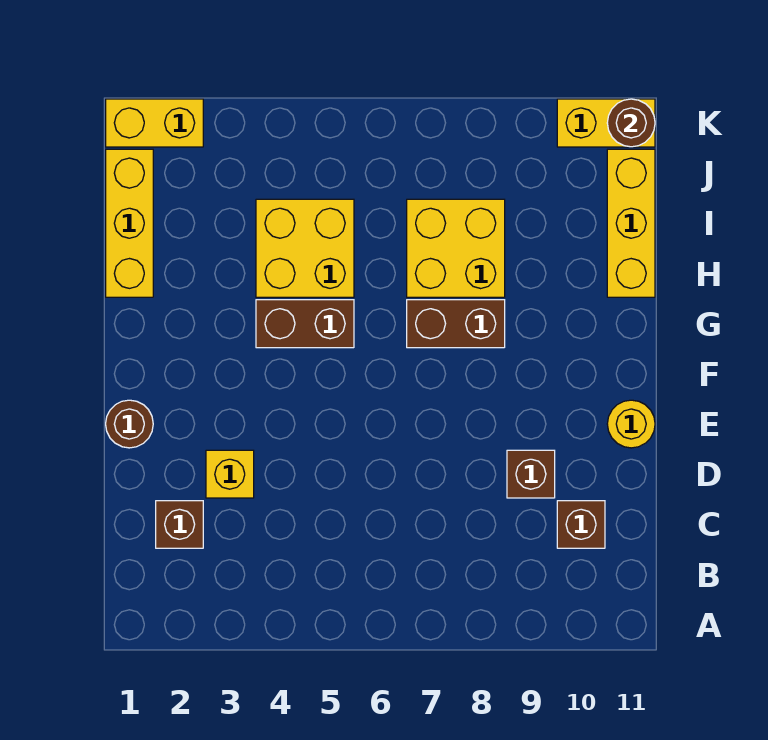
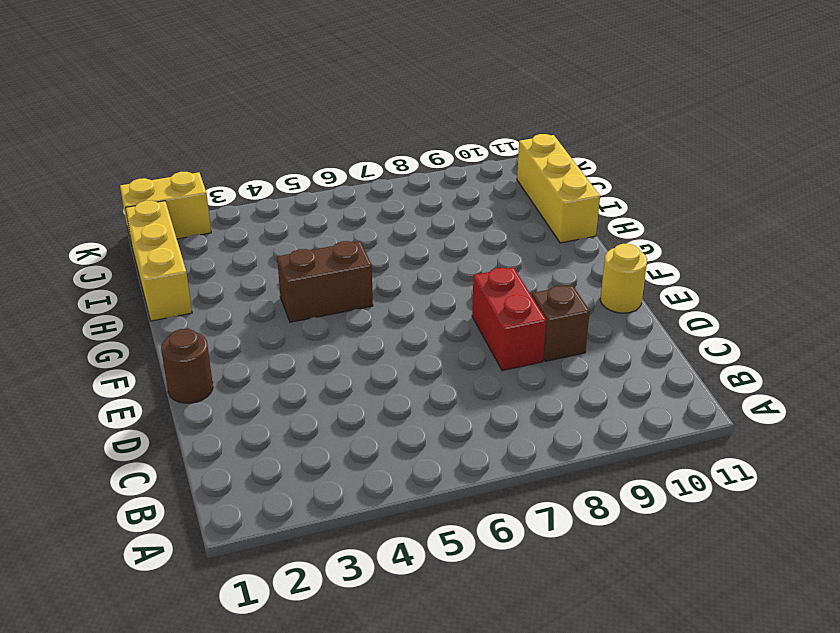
red brick D8:E8 level 1 -> none
none -> brown brick C2 level 1
none -> brown brick C10 level 1
none -> yellow brick D3 level 1

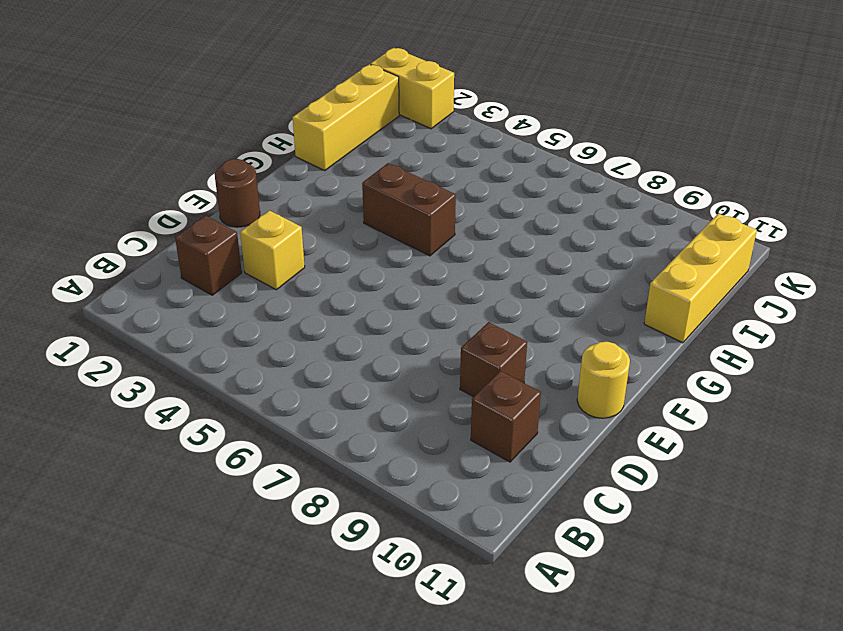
none -> brown brick G7:G8 level 1
none -> yellow brick H4:I5 level 1
none -> yellow brick H7:I8 level 1

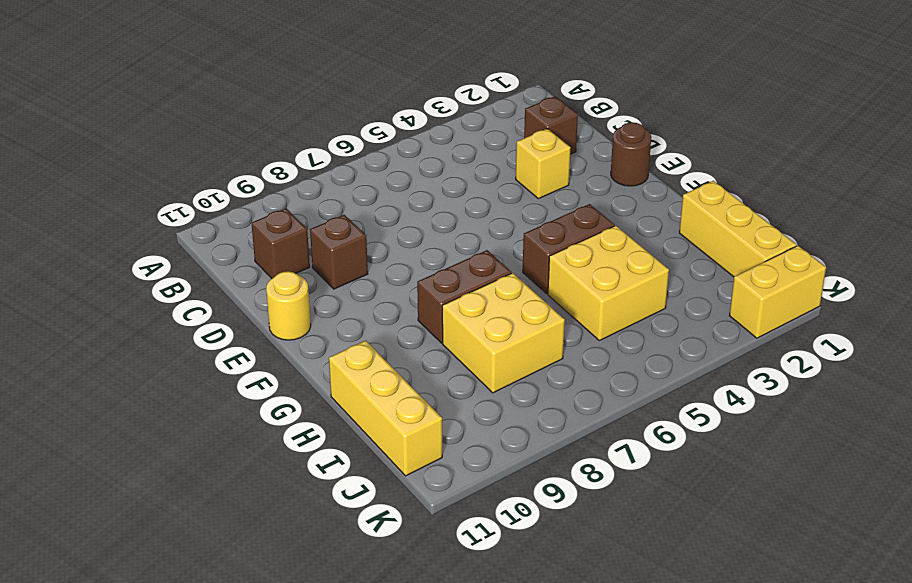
none -> yellow brick K10:K11 level 1
none -> brown round brick K11 level 2

